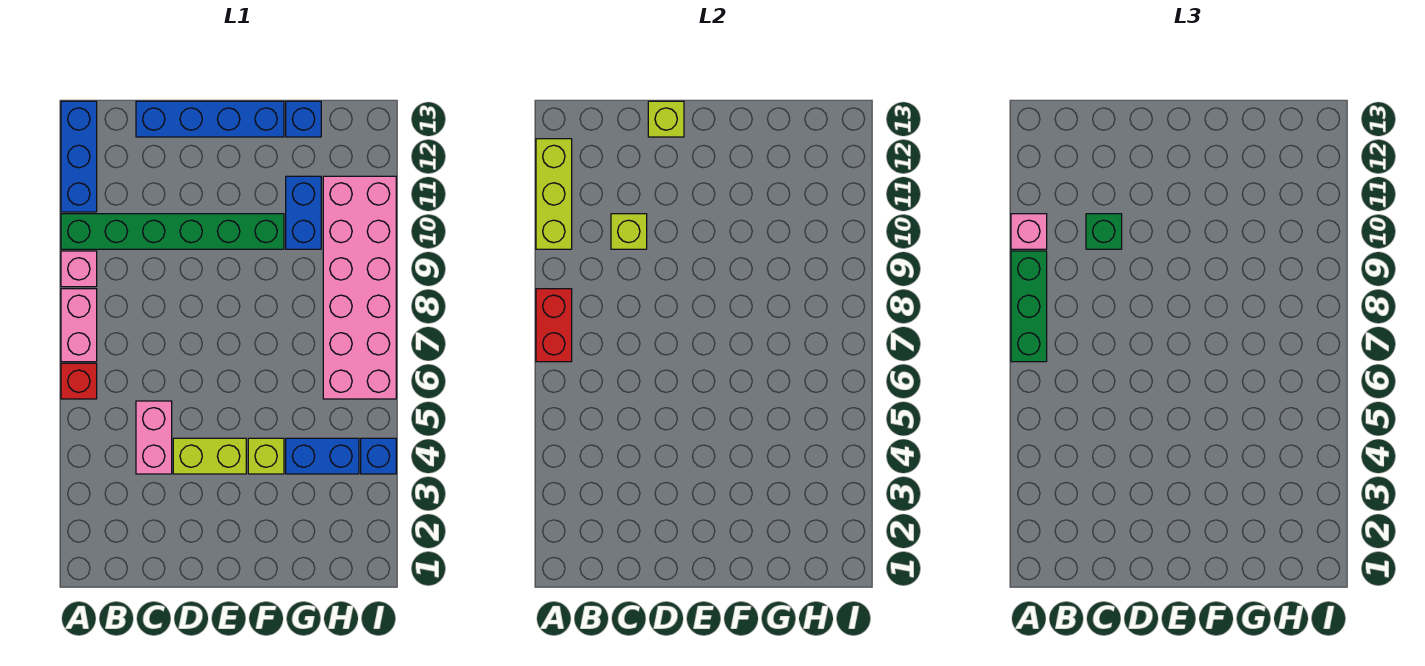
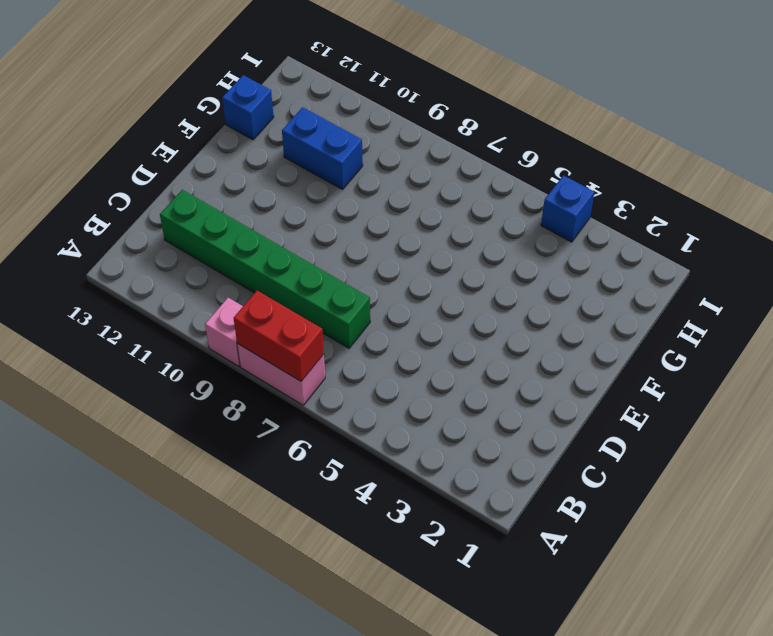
green brick C7:C12 level 1 -> green brick A10:F10 level 1
none -> red brick A6 level 1
none -> blue brick A11:A13 level 1
none -> pink brick C4:C5 level 1

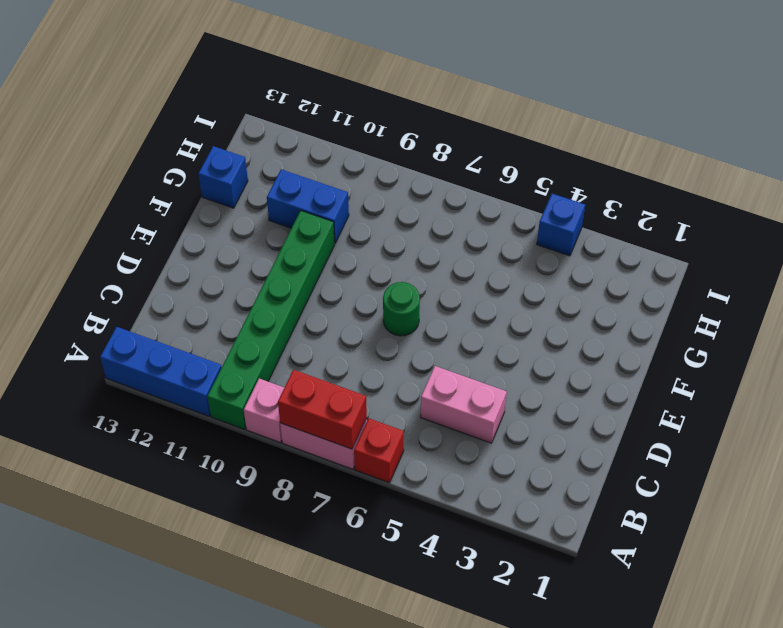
green round brick E7 level 1 -> none
none -> blue brick C13:F13 level 1
none -> lime brick D4:E4 level 1
none -> lime brick F4 level 1

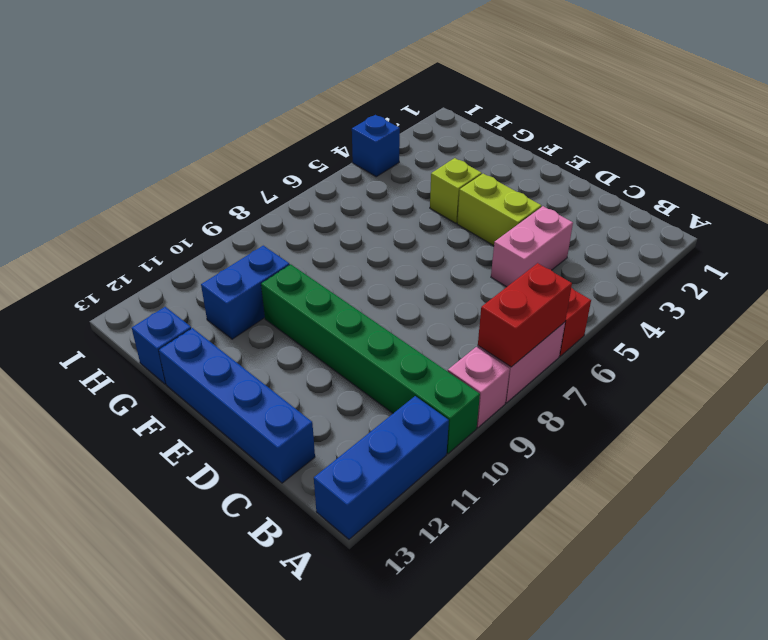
none -> blue brick G4:H4 level 1
none -> pink brick H6:I11 level 1
none -> lime brick A10:A12 level 2

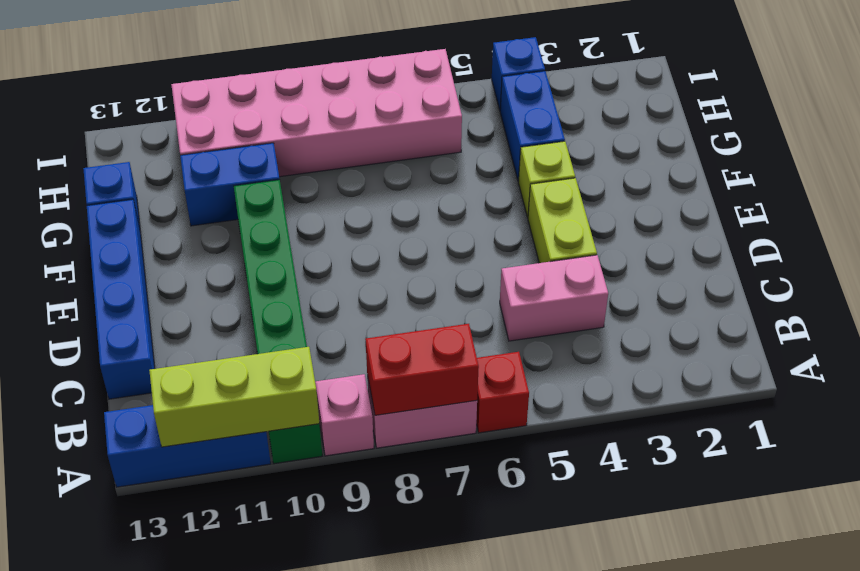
none -> lime brick C10 level 2
none -> lime brick D13 level 2
none -> green brick A7:A9 level 3

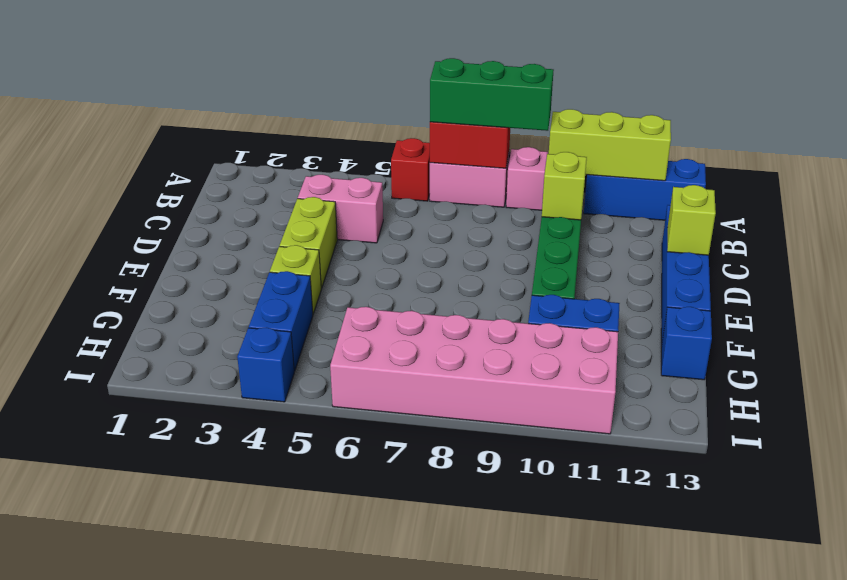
none -> pink brick A10 level 3
none -> green brick C10 level 3

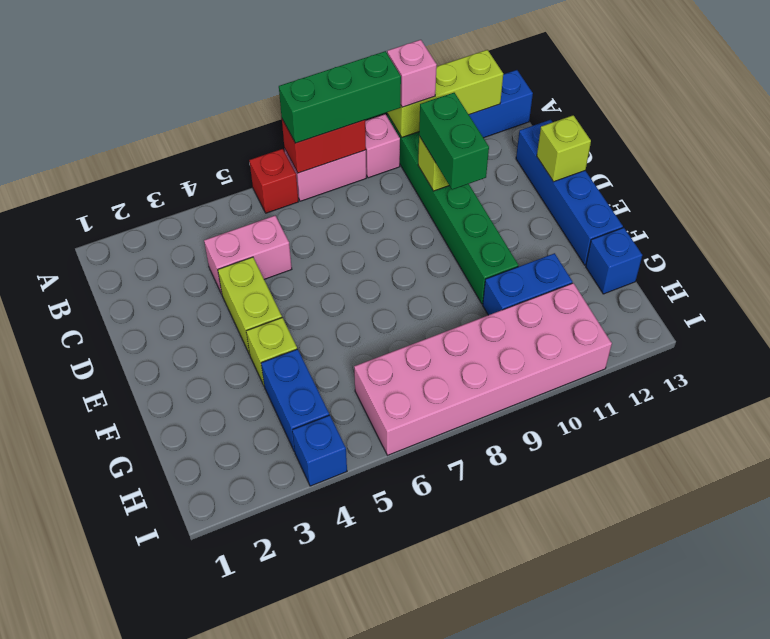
green brick C10:D10 level 3 -> green brick C10 level 3

